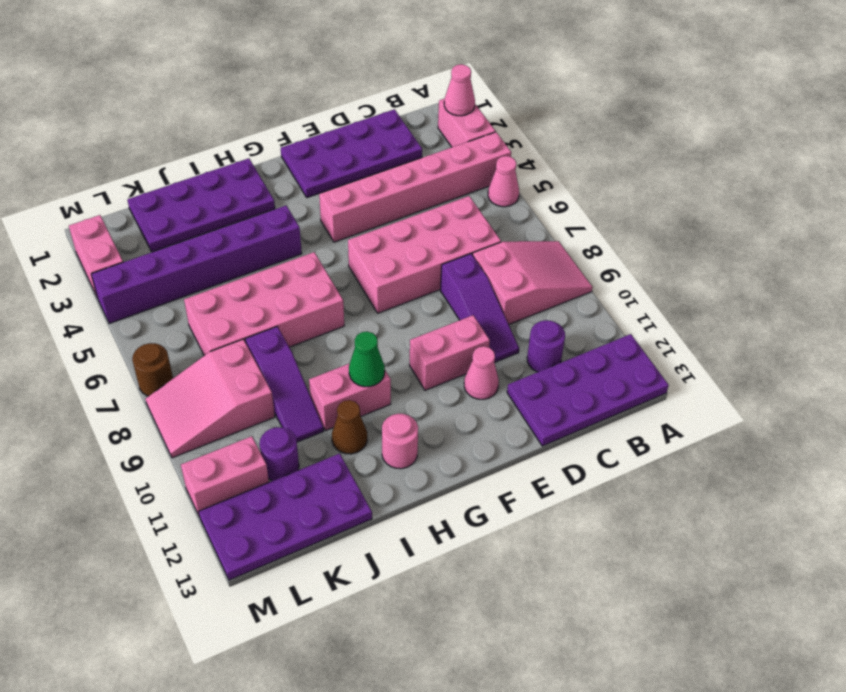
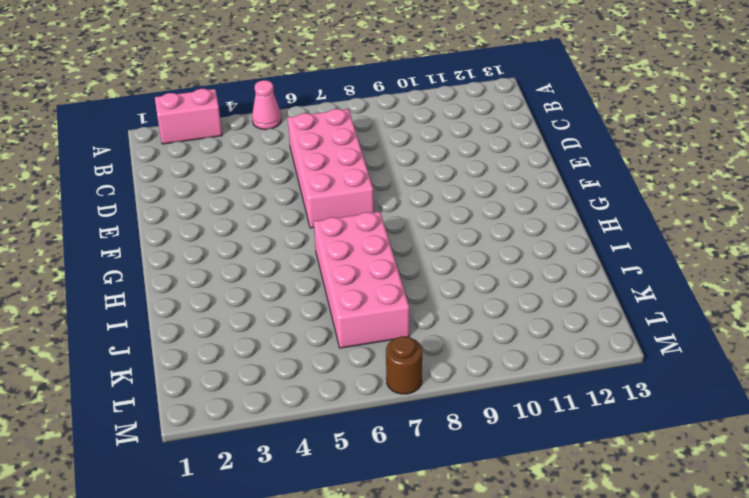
none -> pink brick A4:F4 level 1
none -> pink slope A8:C9 level 1 top C
none -> purple plate A12:D13 level 1

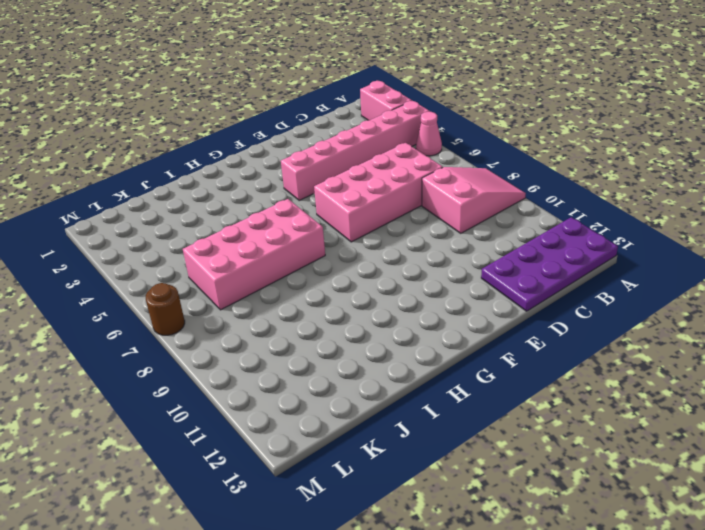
none -> purple plate C1:F2 level 1
none -> purple round brick C11 level 1
none -> purple slope D8:D10 level 1 top 8

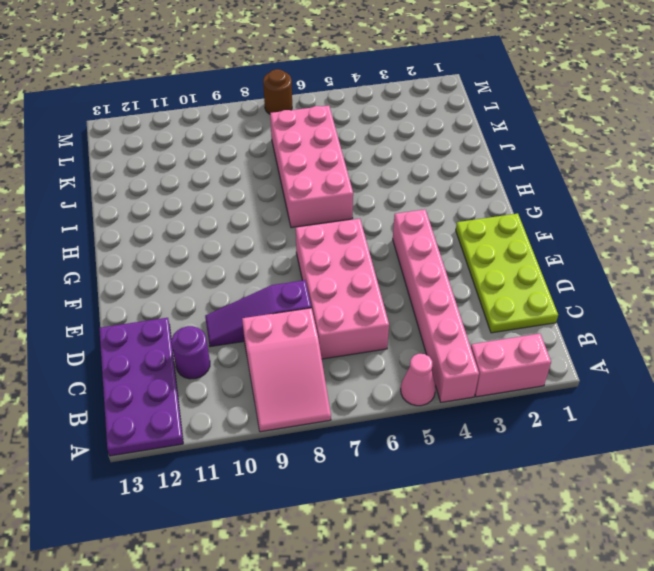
lime plate C1:F2 level 1 -> purple plate C1:F2 level 1
none -> pink brick E10:F10 level 1
none -> pink cone E11 level 1
none -> purple plate H1:K2 level 1

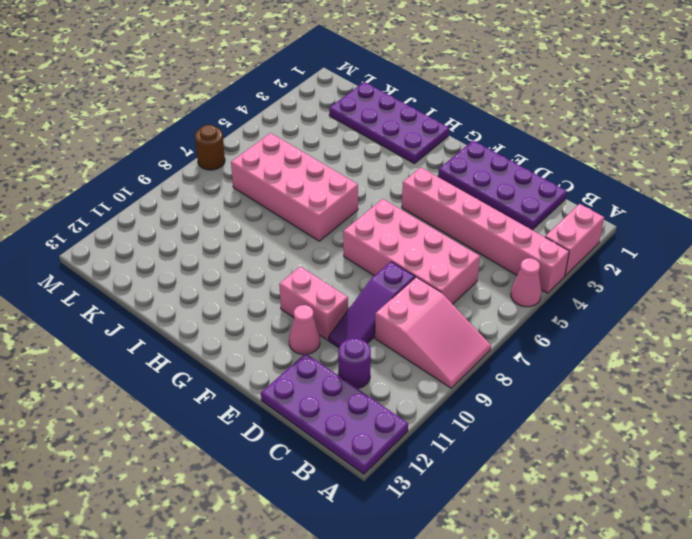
none -> purple brick H4:M4 level 1
none -> pink brick H10:I10 level 1
none -> pink round brick H12 level 1

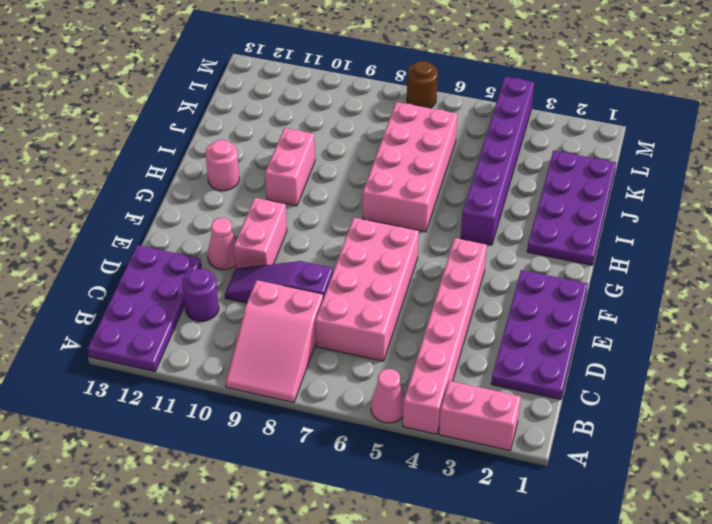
none -> brown cone I11 level 1
none -> purple slope J8:J10 level 1 top 8
none -> purple plate J12:M13 level 1

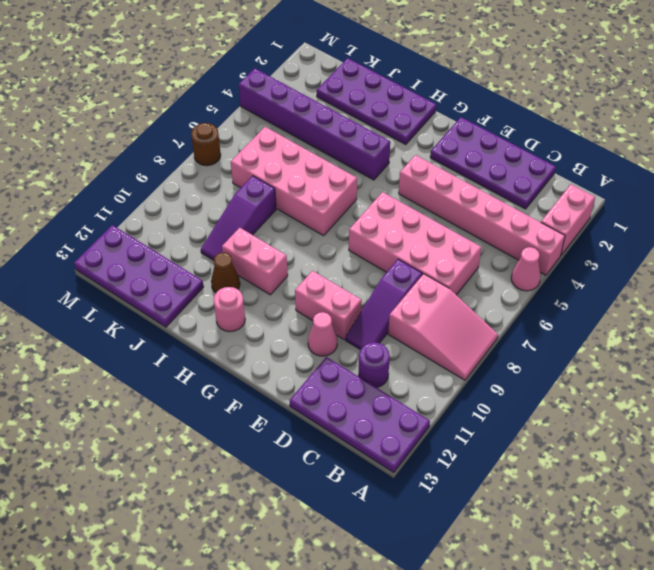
none -> pink slope K8:M9 level 1 top K
none -> purple round brick K11 level 1
none -> pink brick L11:M11 level 1

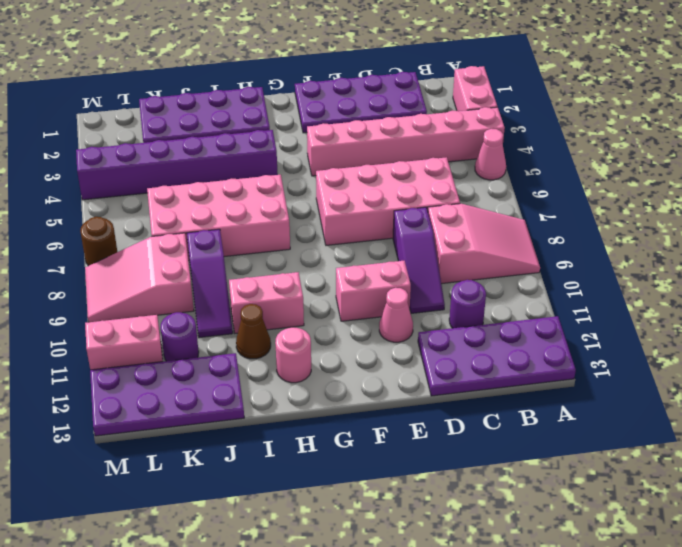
none -> pink brick M2:M3 level 1
none -> pink cone A2 level 2
none -> green cone H10 level 2

